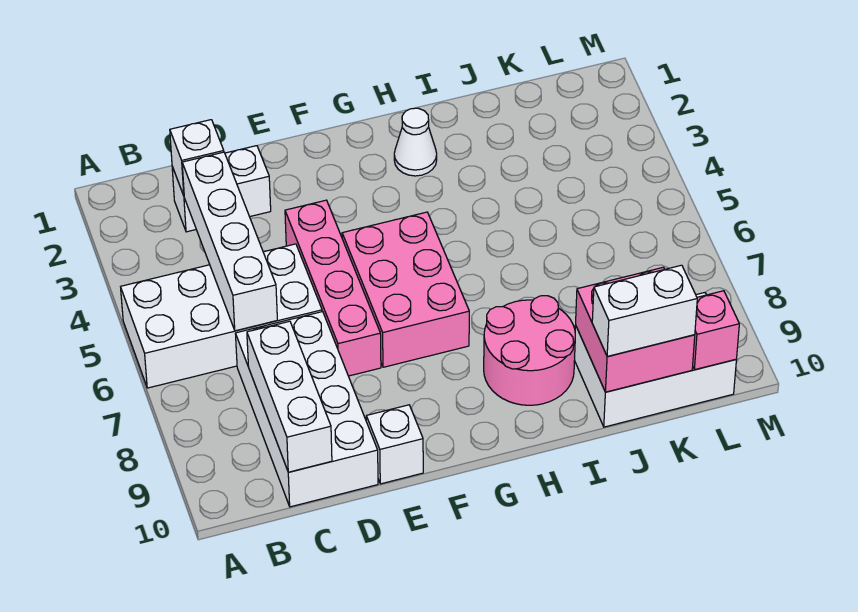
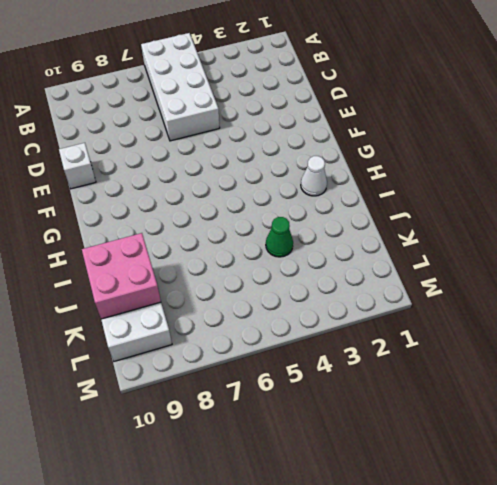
green cone J4 level 1 -> none
none -> white brick C2:D2 level 1
none -> white brick C7:D10 level 1
none -> pink brick E4:E7 level 1

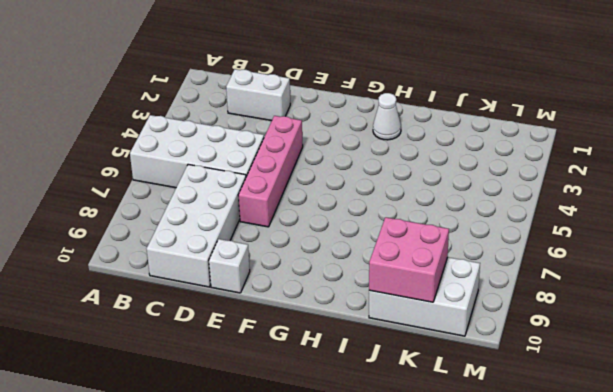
none -> pink brick F5:G7 level 1
none -> pink round brick H8:I9 level 1
none -> white brick C2 level 2

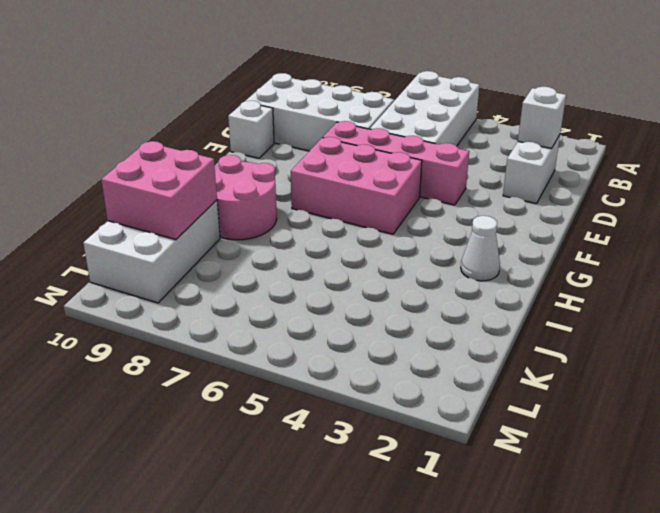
none -> white brick C3:C6 level 2
none -> white brick C8:C10 level 2
none -> pink brick L10 level 2

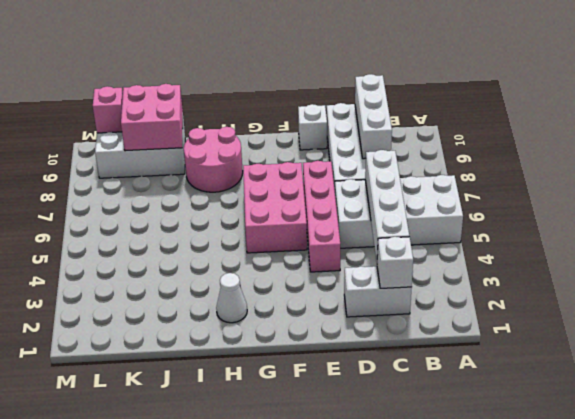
none -> white brick J10:K10 level 3

